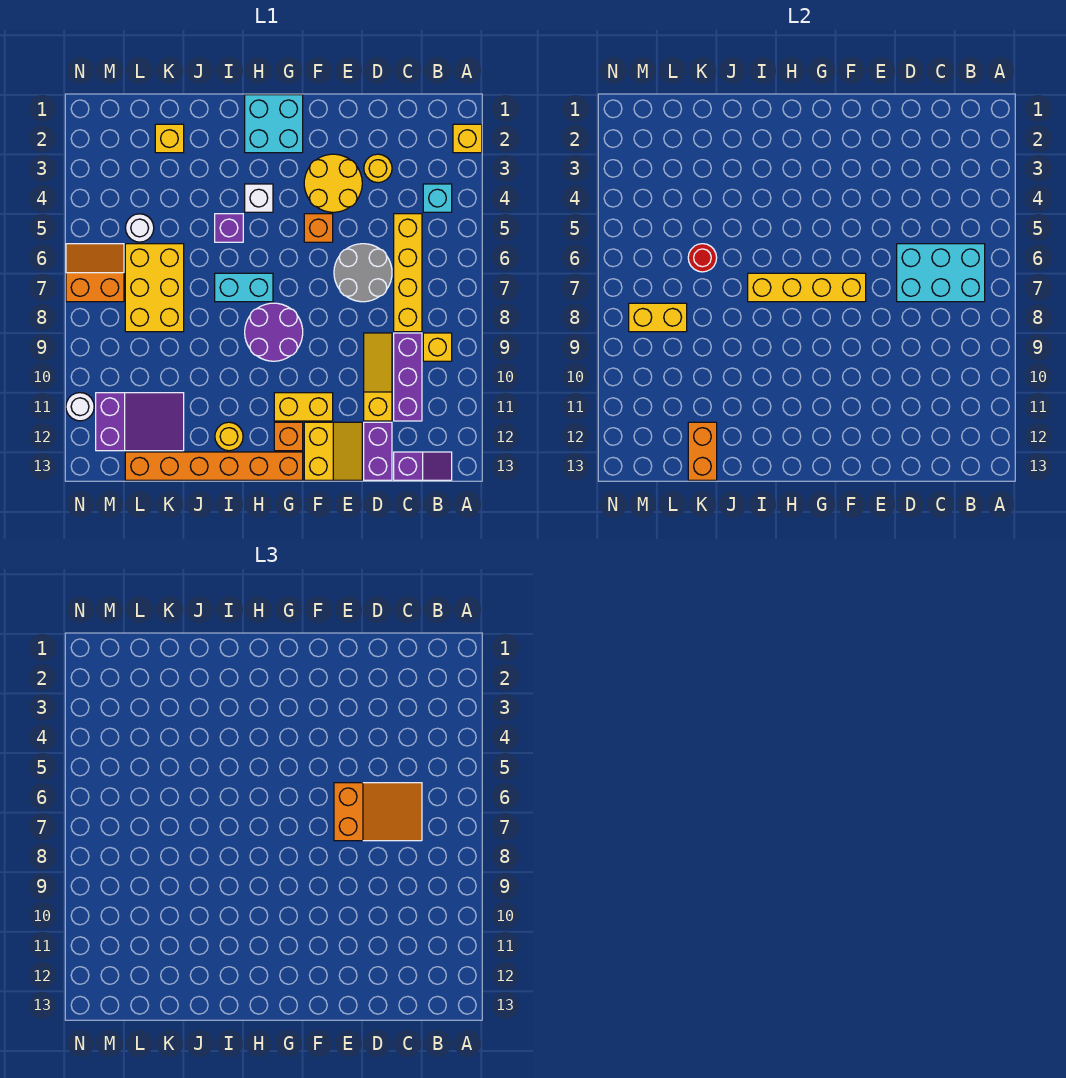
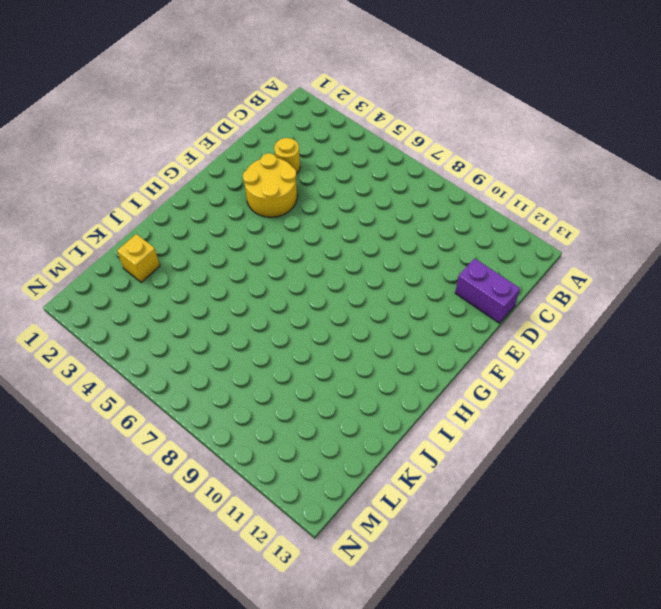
none -> yellow brick A2 level 1
none -> cyan brick B4 level 1
none -> yellow brick B9 level 1
none -> purple slope B13:C13 level 1 top C

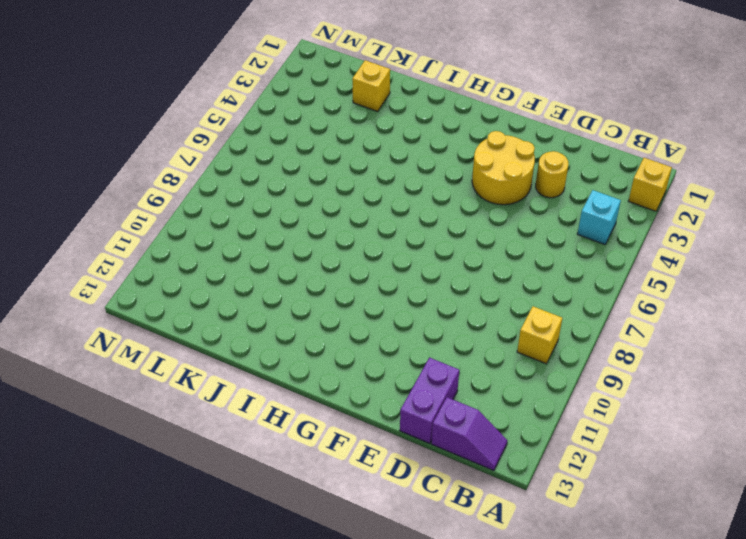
none -> yellow brick C5:C8 level 1
none -> purple brick C9:C11 level 1
none -> grey round brick D6:E7 level 1
none -> yellow slope D9:D11 level 1 top 11

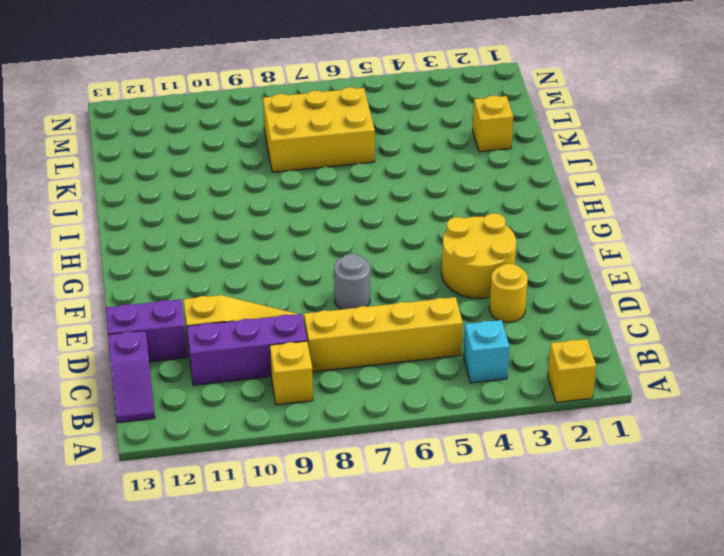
grey round brick E7 level 1 -> grey round brick D6:E7 level 1
none -> yellow slope E12:F13 level 1 top F
none -> orange brick F5 level 1
none -> yellow brick F11:G11 level 1
none -> cyan brick G1:H2 level 1

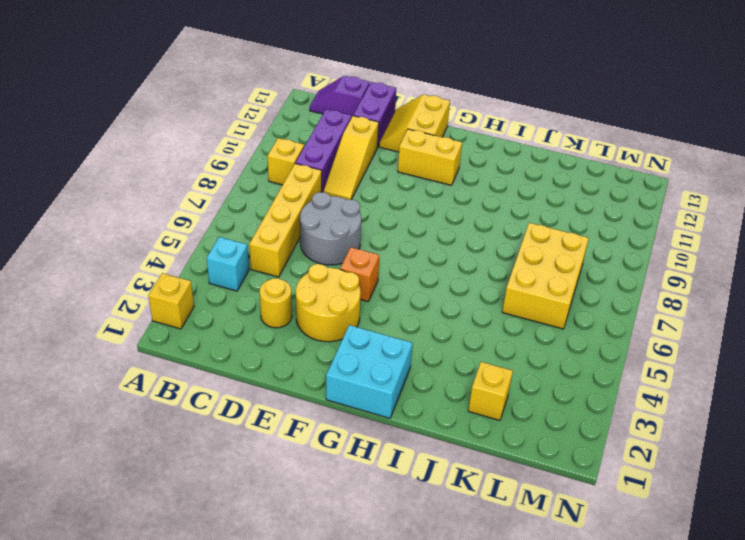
none -> purple round brick G8:H9 level 1
none -> orange brick G12 level 1
none -> orange brick G13:L13 level 1
none -> white brick H4 level 1

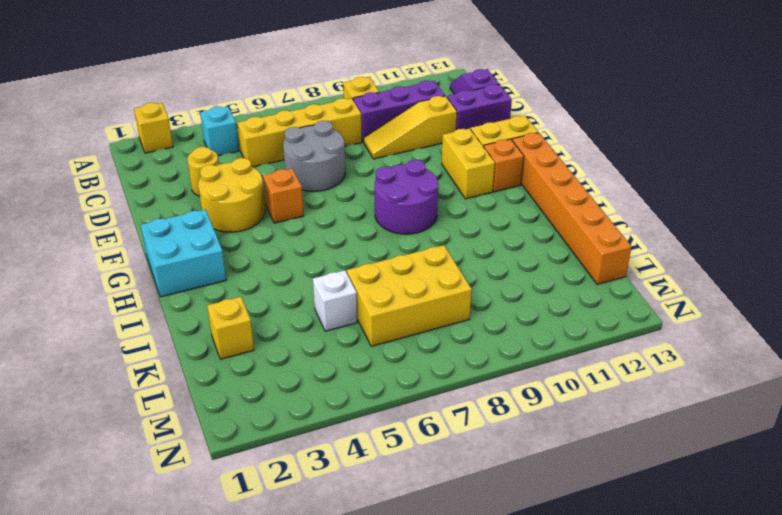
white brick K5 level 1 -> white brick H4 level 1
none -> cyan brick H7:I7 level 1
none -> purple brick I5 level 1
none -> yellow round brick I12 level 1
none -> purple slope K11:M12 level 1 top M

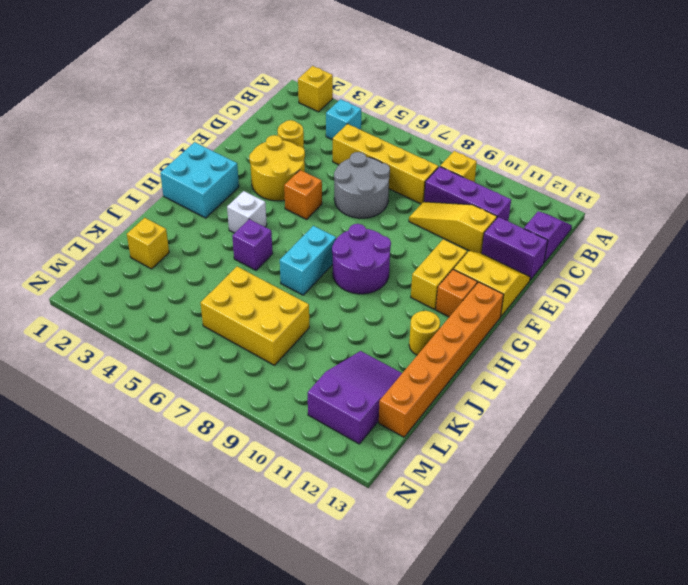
none -> white round brick L5 level 1
none -> orange slope M6:N7 level 1 top 7
none -> white round brick N11 level 1
none -> cyan brick B6:D7 level 2

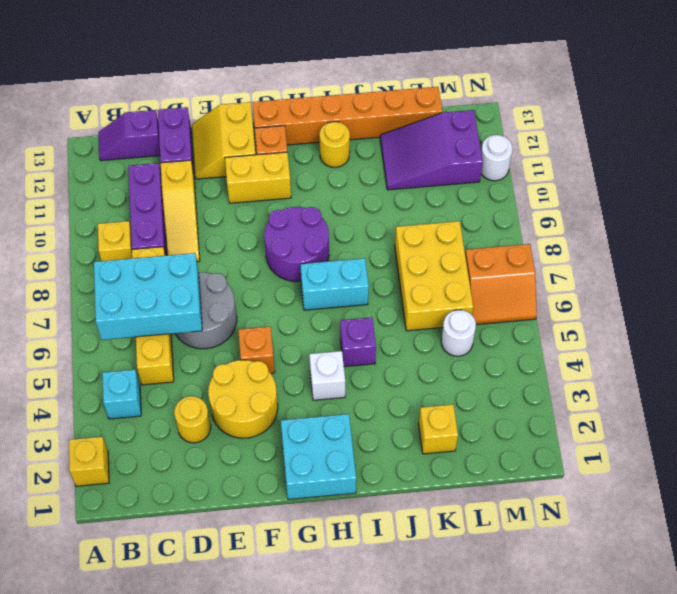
none -> yellow brick F7:I7 level 2
none -> red round brick K6 level 2
none -> orange brick K12:K13 level 2
none -> yellow brick L8:M8 level 2

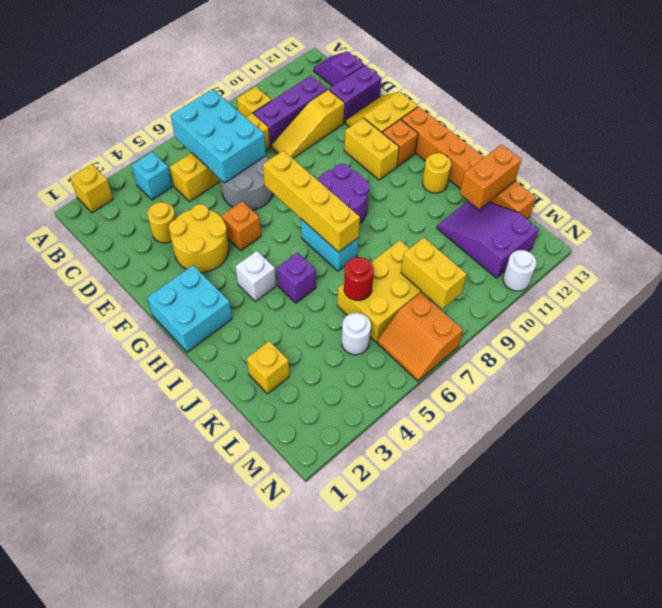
none -> orange slope C6:E7 level 3 top E

